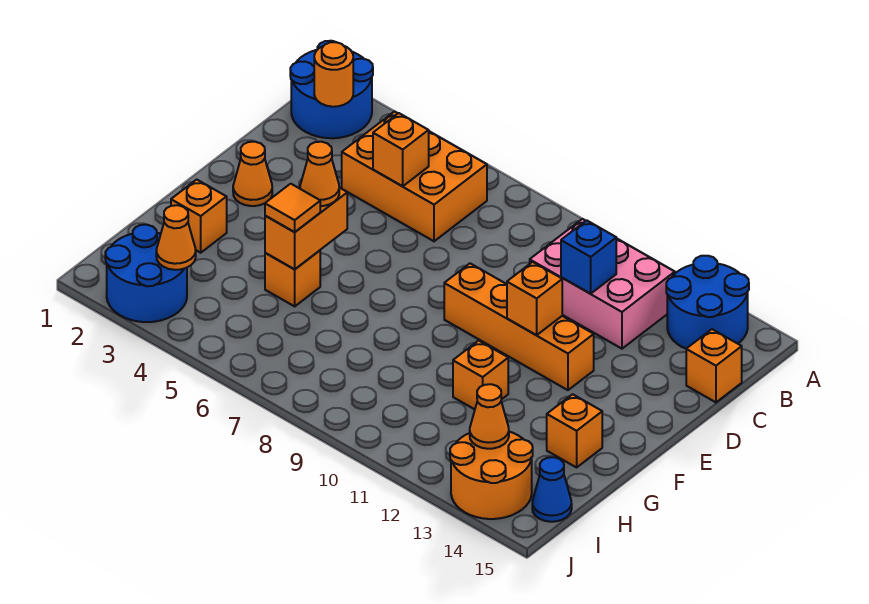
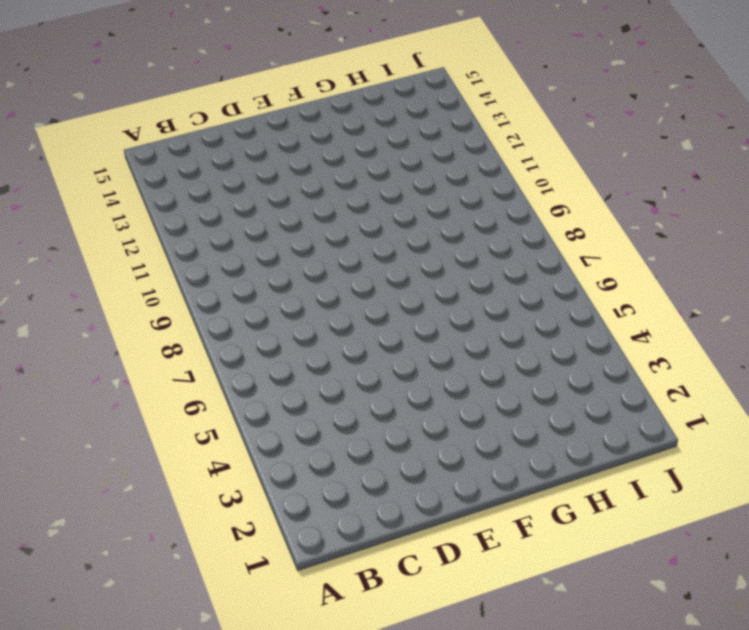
none -> blue round brick A1:B2 level 1
none -> blue round brick A13:B14 level 1
none -> orange brick B4:C6 level 1

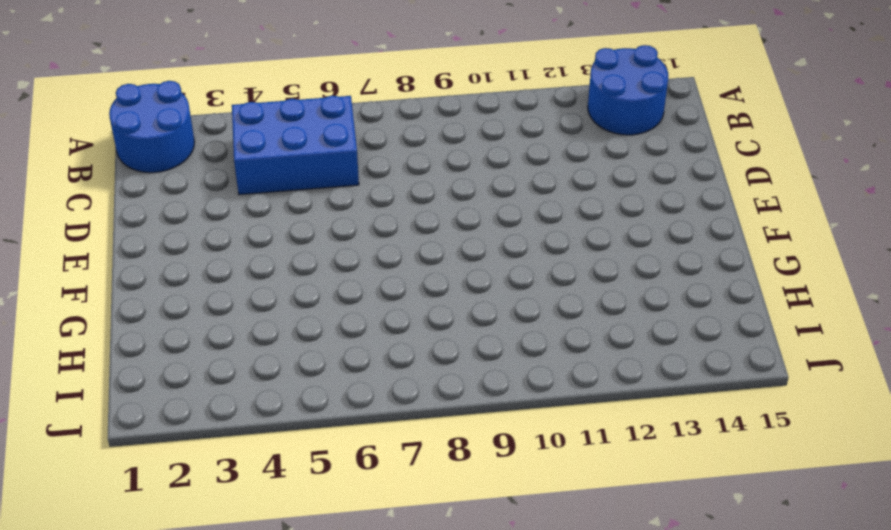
blue brick B4:C6 level 1 -> orange brick B4:C6 level 1
none -> pink brick B10:C12 level 1
none -> orange brick C15 level 1
none -> orange cone E2 level 1

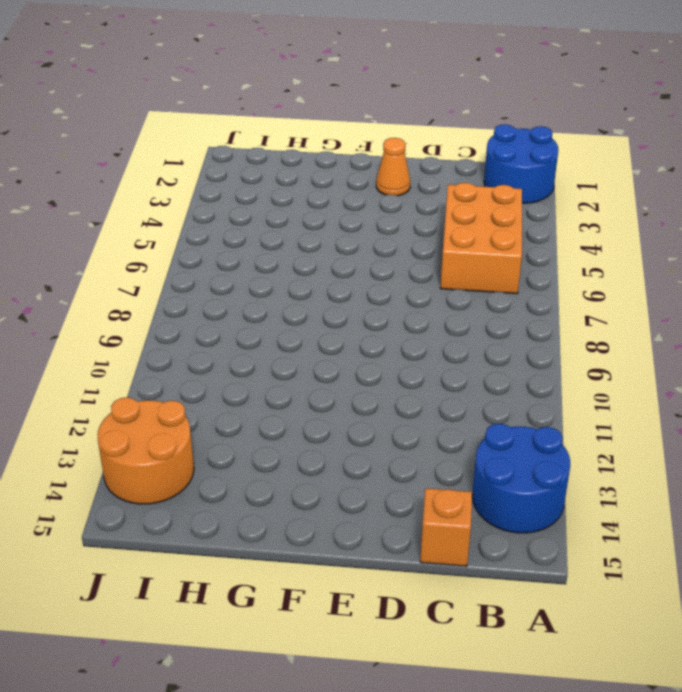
none -> pink brick B10:C12 level 1
none -> orange brick E9:E12 level 1
none -> orange brick G2 level 1

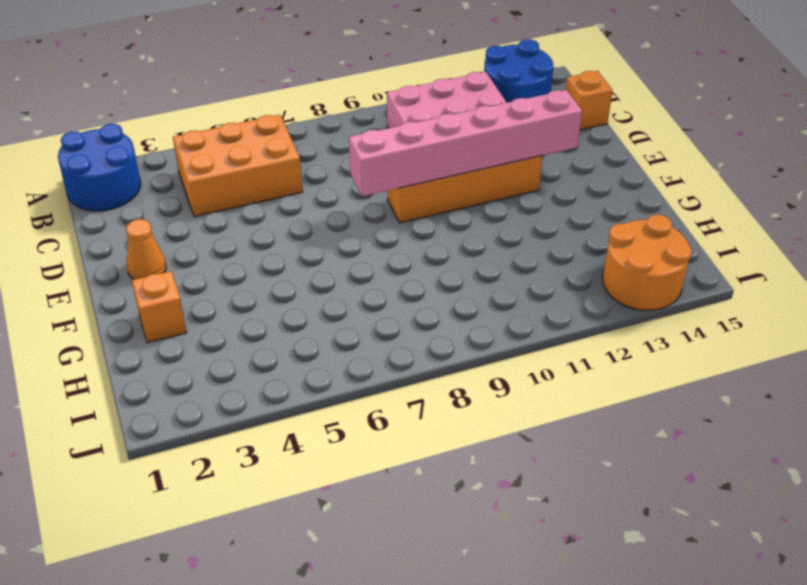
pink brick E8:E13 level 2 -> orange brick E11 level 2
none -> orange brick G5 level 1
none -> orange brick G11 level 1
none -> orange brick G14 level 1

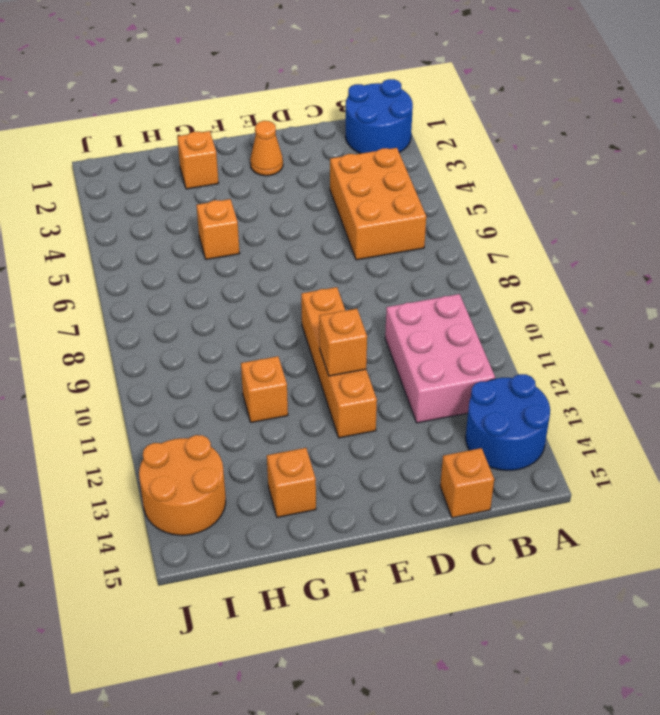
none -> blue round brick I2:J3 level 1
none -> blue cone I15 level 1
none -> orange round brick B2 level 2

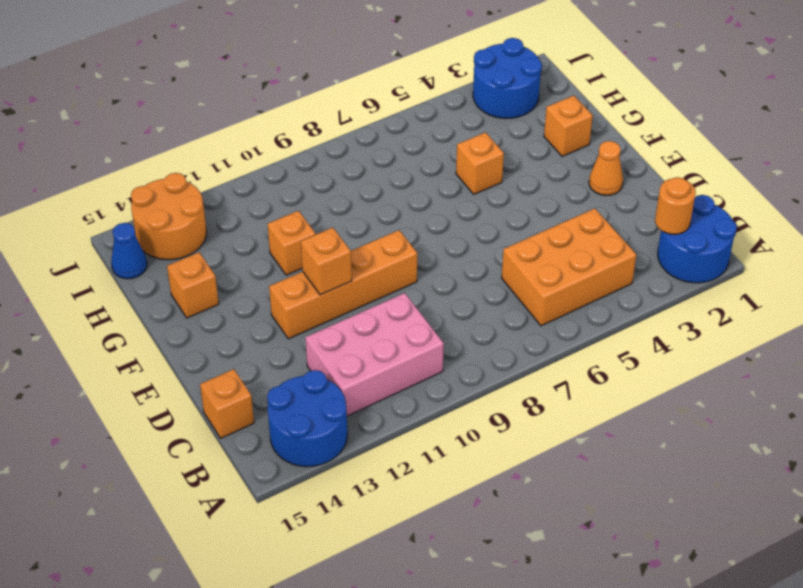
none -> orange brick C5 level 2
none -> blue brick C11 level 2
none -> orange brick F5:G5 level 2

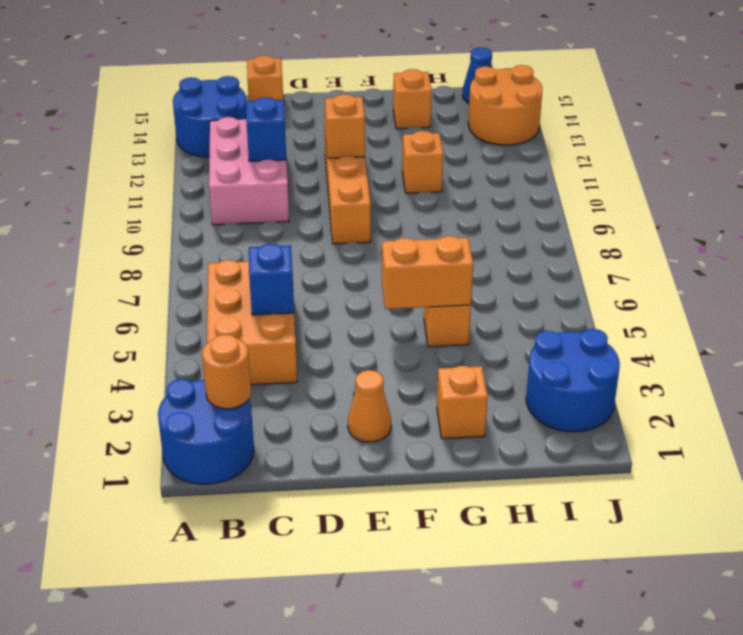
blue brick C5 level 2 -> orange brick C5 level 2
none -> orange cone I3 level 2
none -> orange cone I13 level 2
none -> orange cone F5 level 3

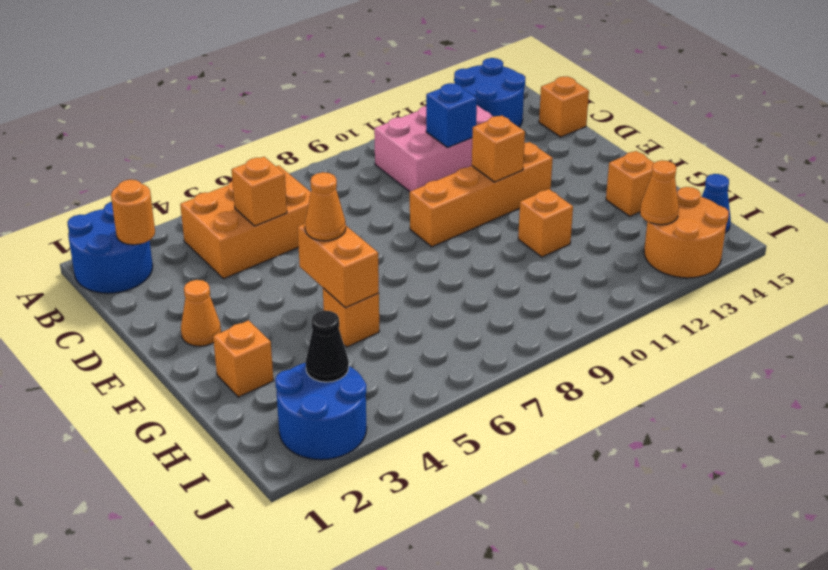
black cone I3 level 2 -> orange cone I3 level 2
none -> orange tile G5 level 3

